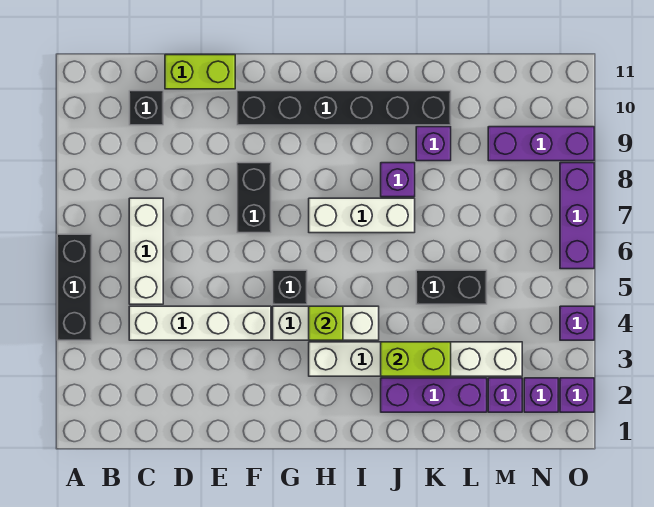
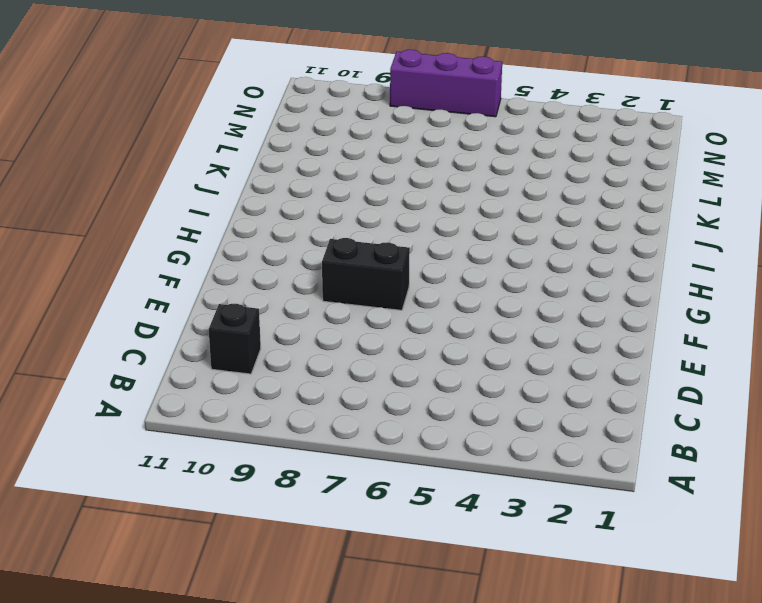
none -> black brick A4:A6 level 1
none -> white brick C4:F4 level 1
none -> white brick C5:C7 level 1

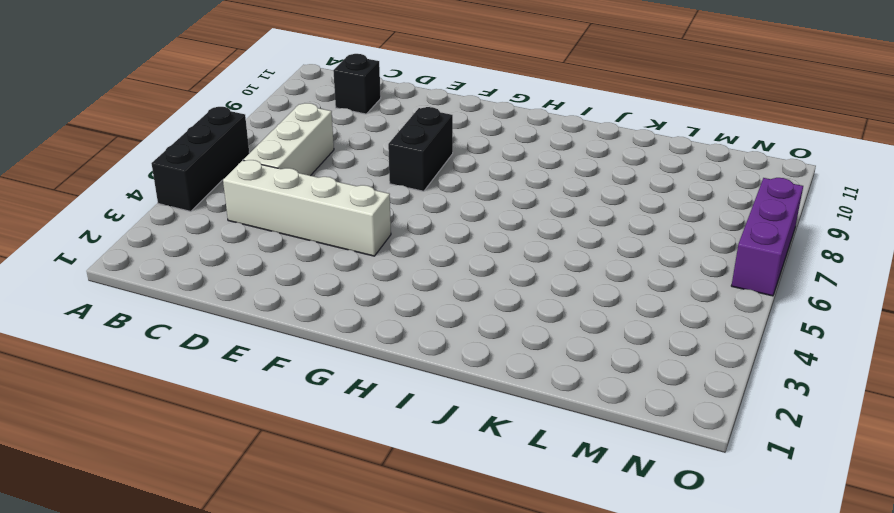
none -> lime brick D11:E11 level 1
none -> black brick F10:K10 level 1
none -> white brick G4:I4 level 1

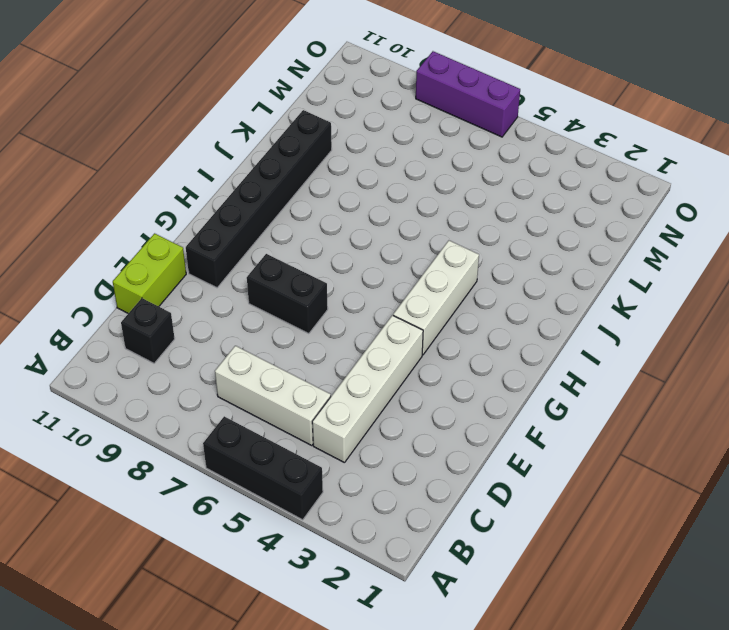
none -> black brick G5 level 1
none -> white brick H3:M3 level 1
none -> white brick H7:J7 level 1

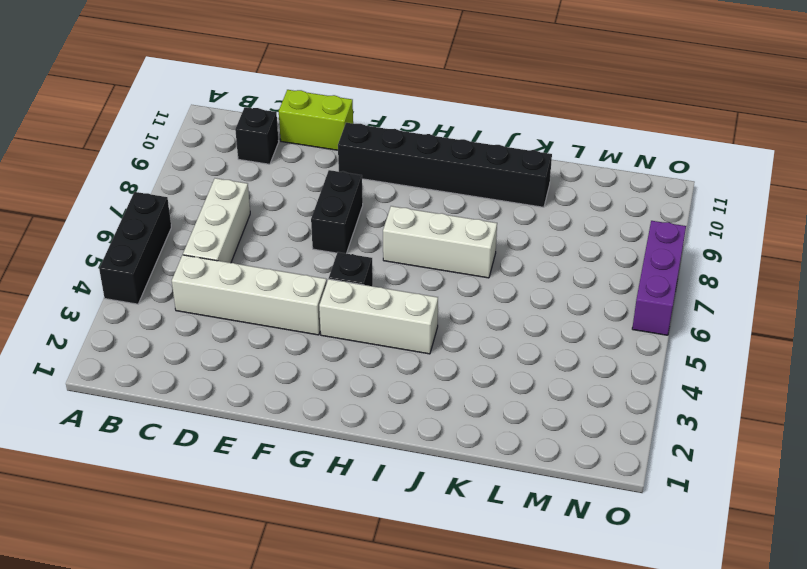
none -> white brick H3:M3 level 1
none -> purple brick J2:L2 level 1
none -> purple brick J8 level 1

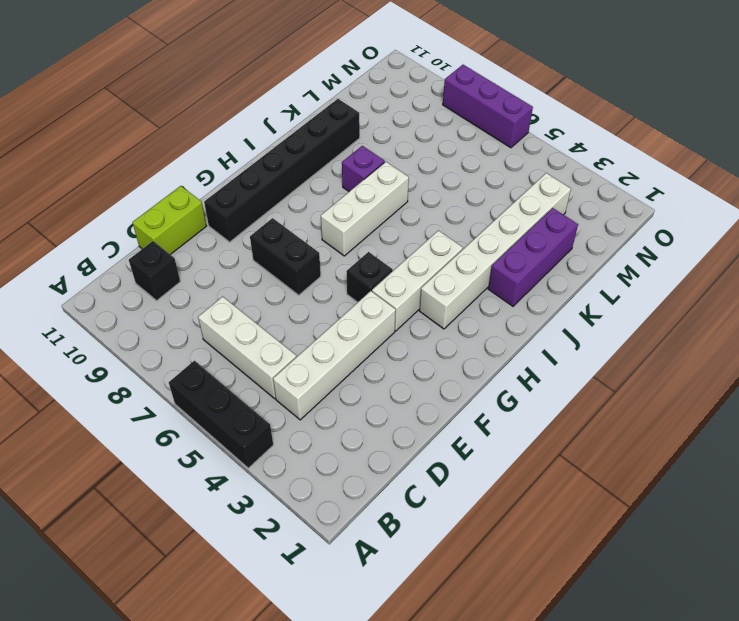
none -> black brick K5:L5 level 1
none -> purple brick K9 level 1
none -> purple brick M2 level 1

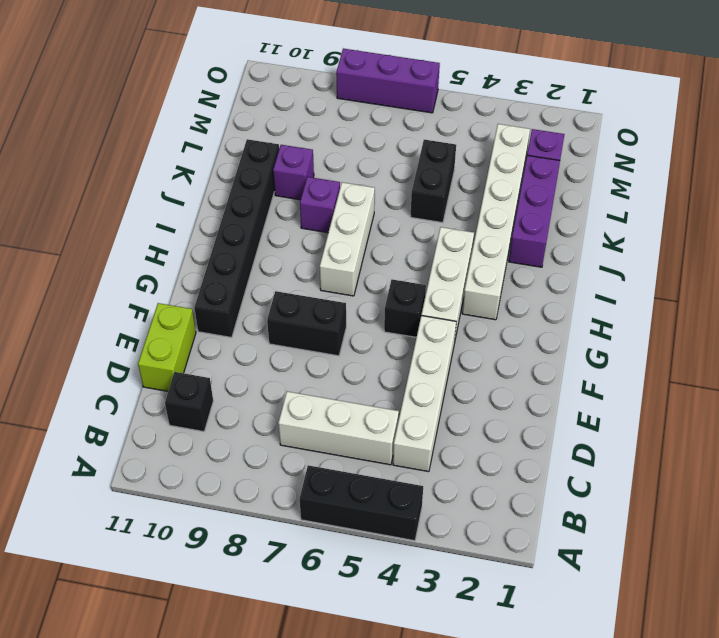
none -> purple brick M9:O9 level 1
none -> purple brick N2 level 1
none -> purple brick O2 level 1

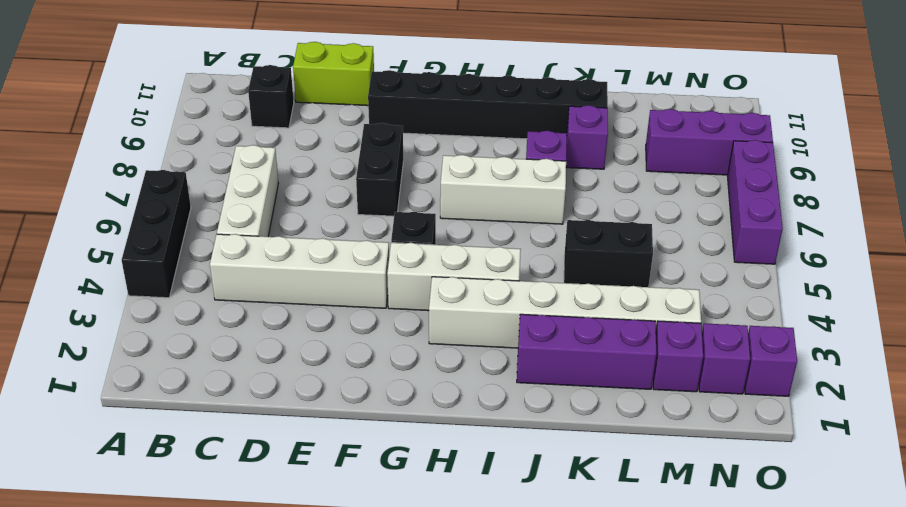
none -> purple brick O4 level 1
none -> lime brick H4 level 2
none -> lime brick J3:K3 level 2

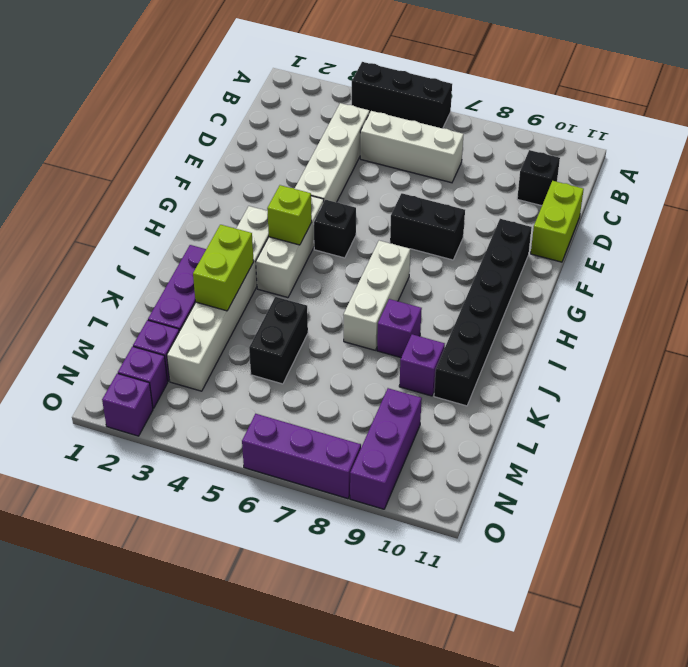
none -> purple brick O4 level 1

